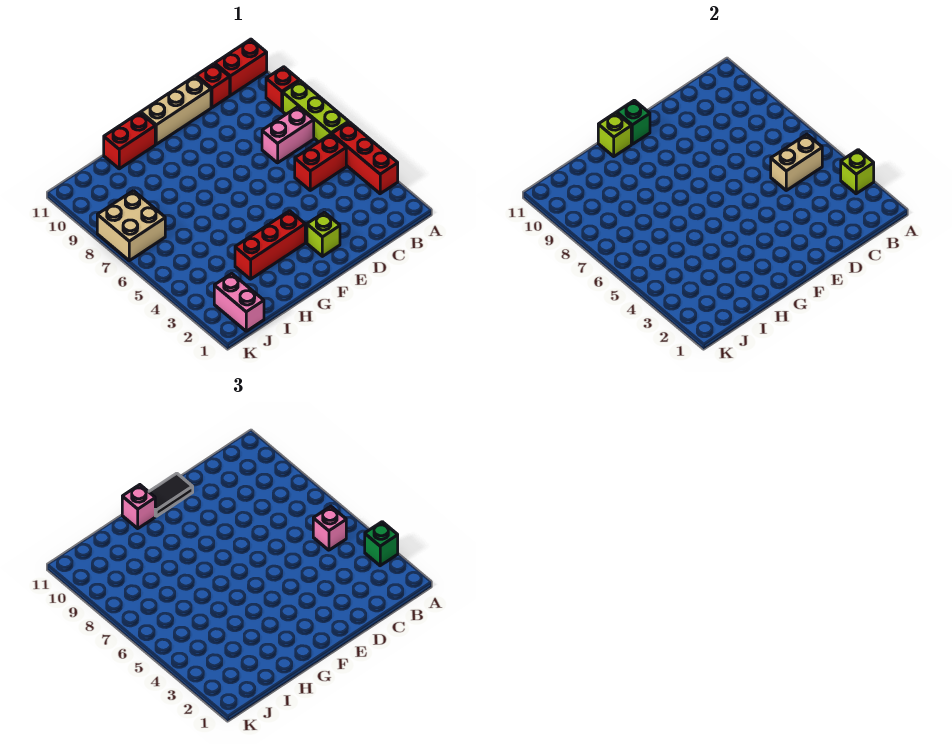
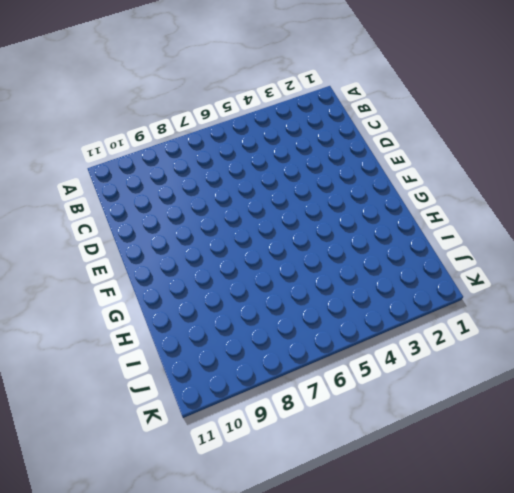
none -> red brick A3:A5 level 1
none -> lime brick A6:A8 level 1
none -> red brick A9 level 1

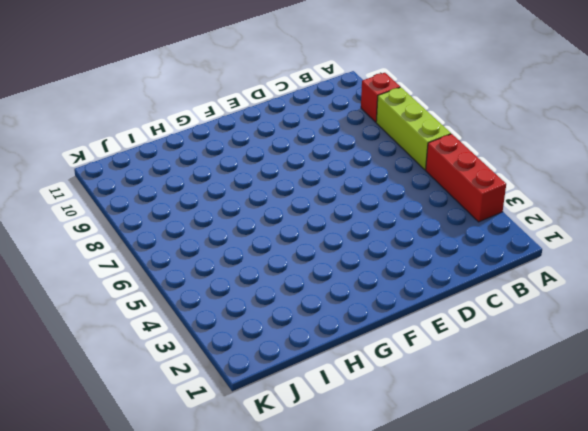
none -> red brick A11:B11 level 1
none -> red brick B5:C5 level 1
none -> pink brick B7:C7 level 1

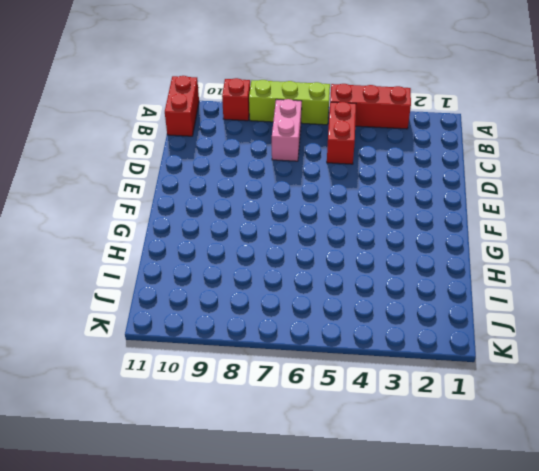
none -> red brick C11 level 1
none -> tan brick D11:F11 level 1
none -> lime brick E2 level 1

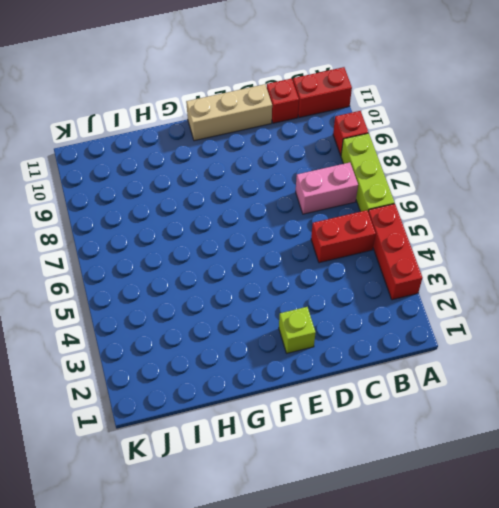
none -> red brick F3:H3 level 1
none -> red brick G11:H11 level 1
none -> pink brick J1:J2 level 1

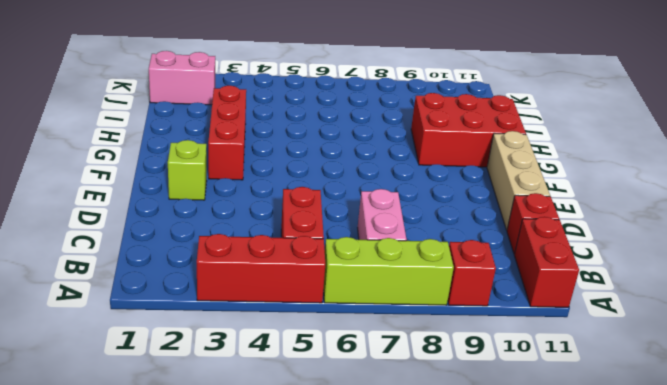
red brick G9:H11 level 1 -> red brick G11:H11 level 1
none -> tan brick J7:K8 level 1
none -> lime brick A3 level 2
none -> tan brick B5:C5 level 2

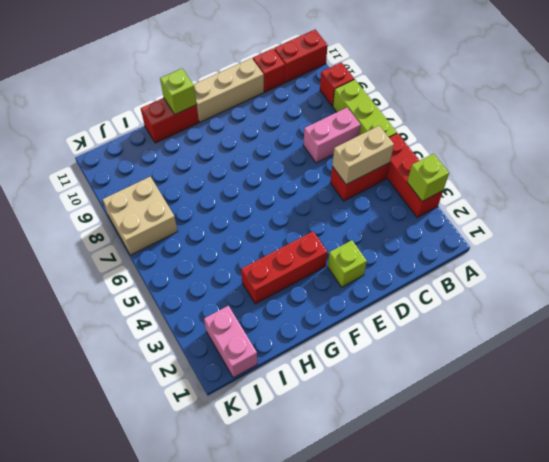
none -> green brick F11 level 2
none -> green brick A3 level 3
none -> pink brick B5 level 3

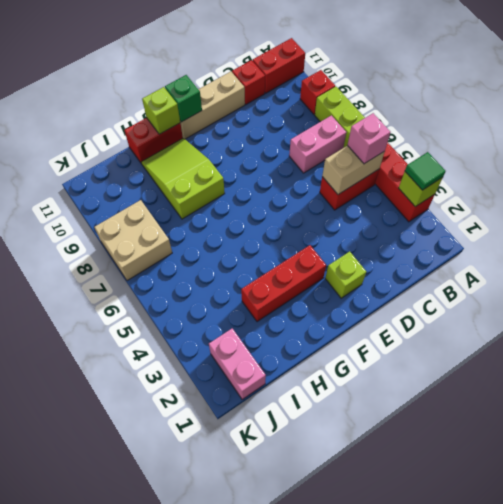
green tile A3 level 3 -> green brick A3 level 3
lime slope G8:H10 level 1 top 8 -> none
none -> black tile E11:F11 level 3
none -> pink brick G11 level 3

